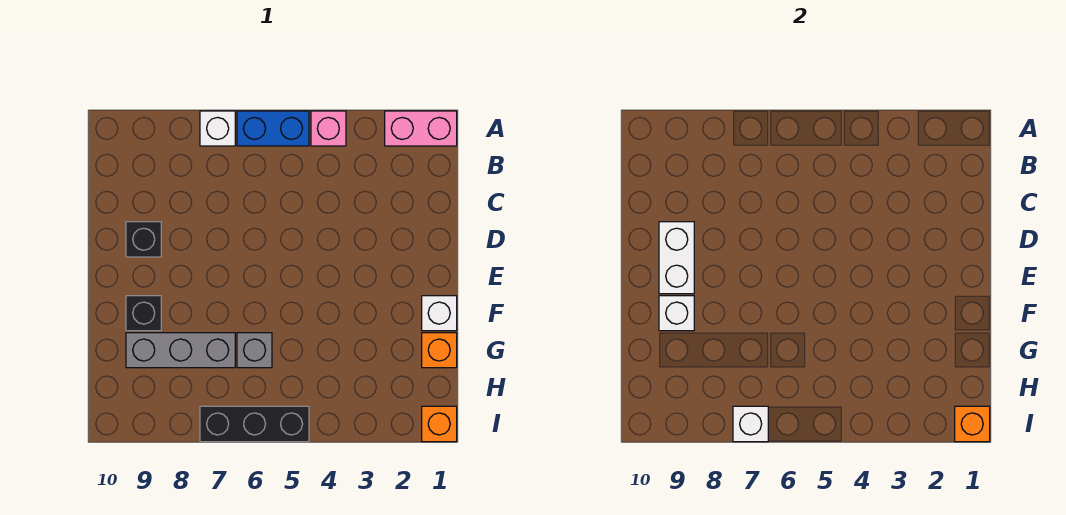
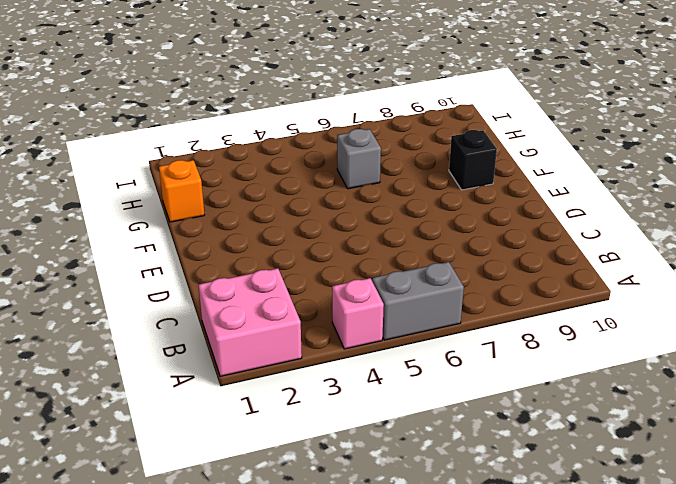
pink brick A1:B2 level 1 -> pink brick A1:A2 level 1
grey brick A5:A6 level 1 -> blue brick A5:A6 level 1
none -> white brick A7 level 1
none -> black brick D9 level 1
none -> white brick F1 level 1

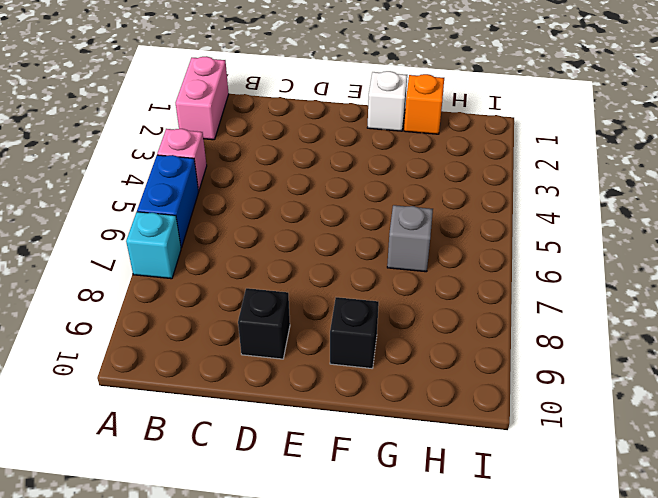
cyan brick A7 level 1 -> white brick A7 level 1
none -> grey brick G7:G9 level 1
none -> orange brick I1 level 1
none -> black brick I5:I7 level 1

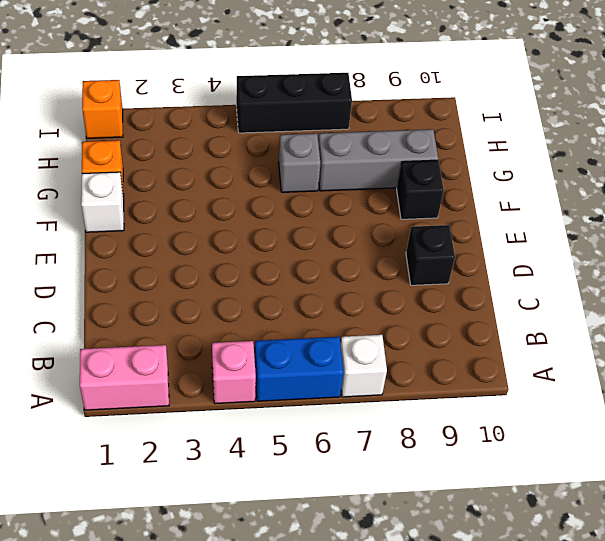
none -> white brick D9:E9 level 2
none -> white brick F9 level 2
none -> orange brick I1 level 2

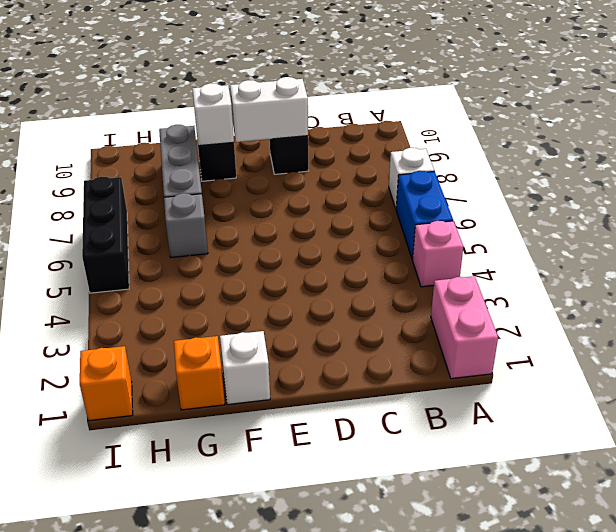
none -> orange brick I1 level 2
none -> white brick I7 level 2

